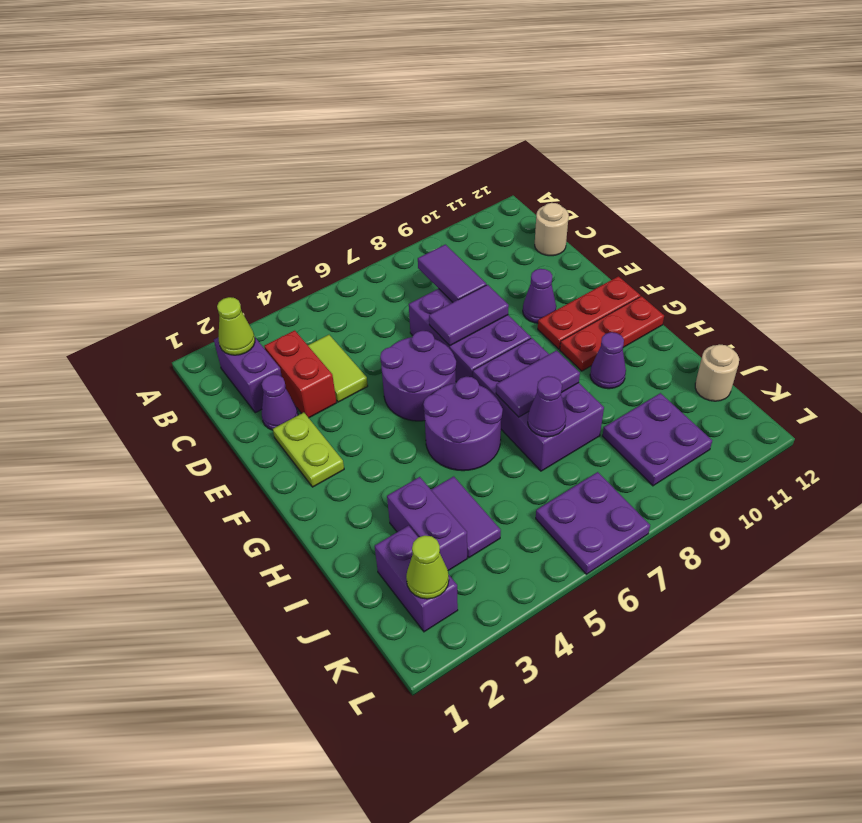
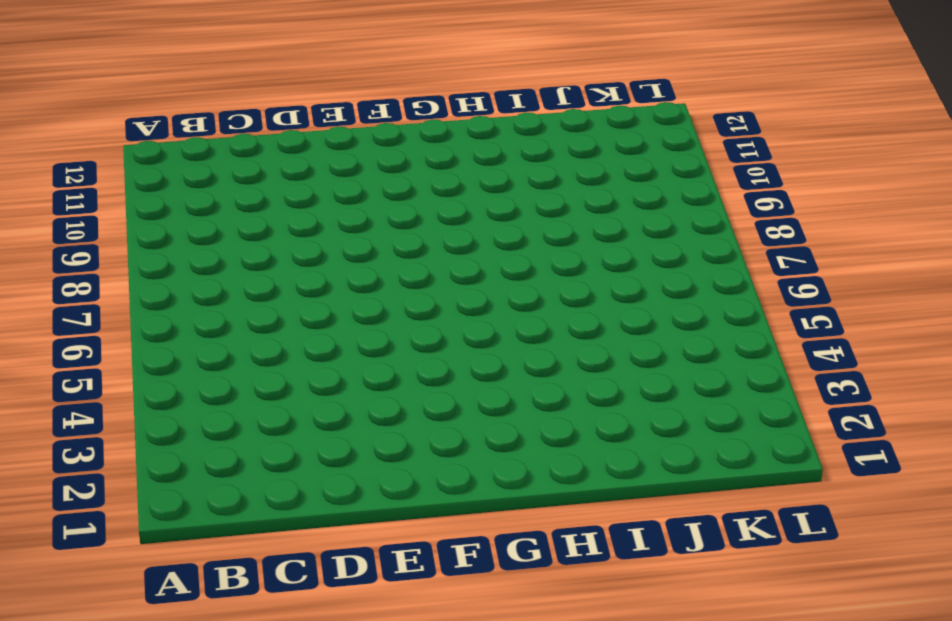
none -> purple brick B2:C2 level 1
none -> red brick C3:D3 level 1
none -> lime tile C4:D4 level 1

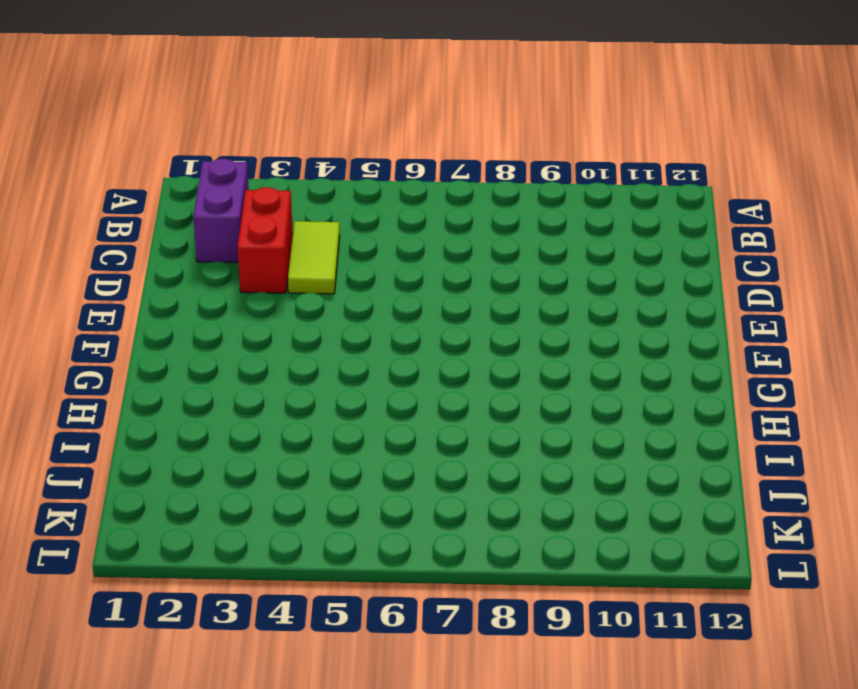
none -> tan round brick C12 level 1
none -> purple cone D2 level 1
none -> purple brick D7:F8 level 1

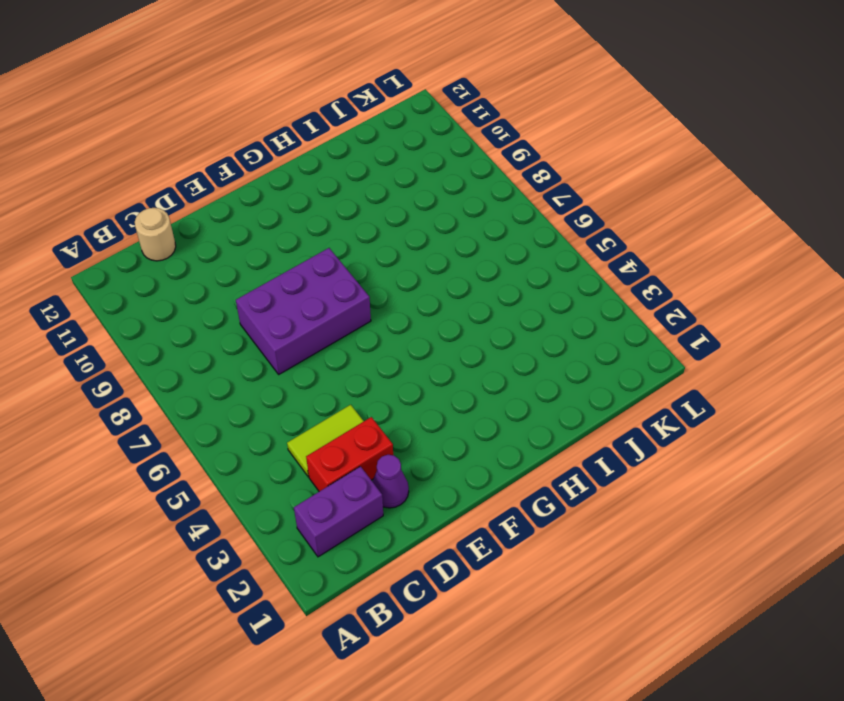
none -> lime plate E2:F2 level 1
none -> purple round brick E5:F6 level 1
none -> purple cone E10 level 1

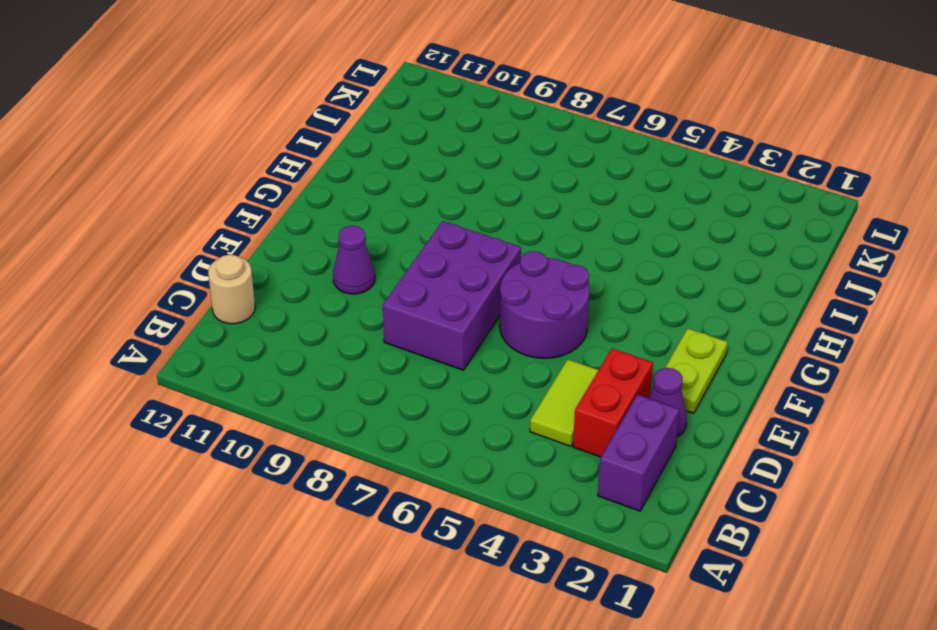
none -> red plate F10:F12 level 1
none -> purple round brick G5:H6 level 1
none -> purple brick G7:I8 level 1

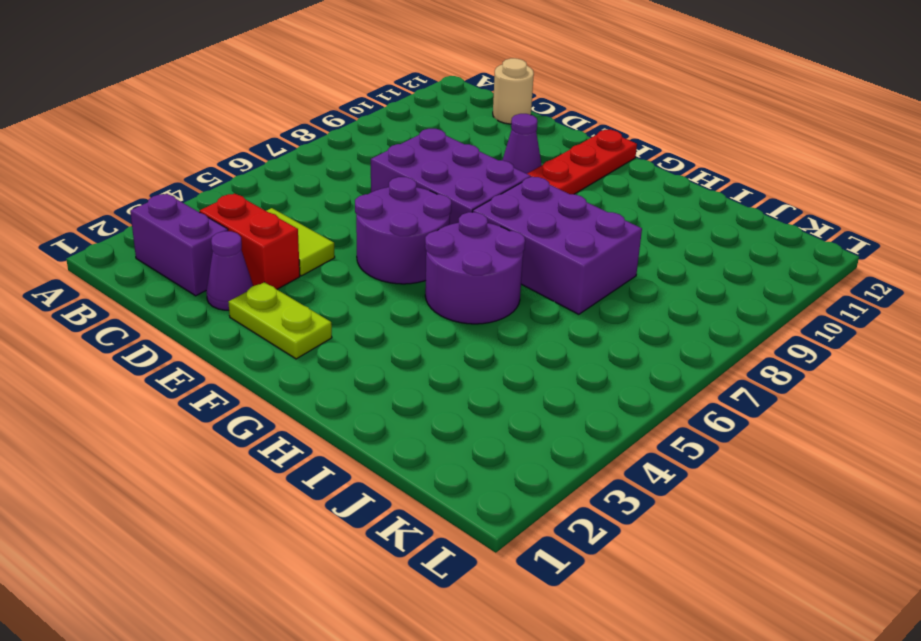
none -> red plate G10:G12 level 1
none -> purple cone H10 level 1
none -> purple brick I3:J3 level 1

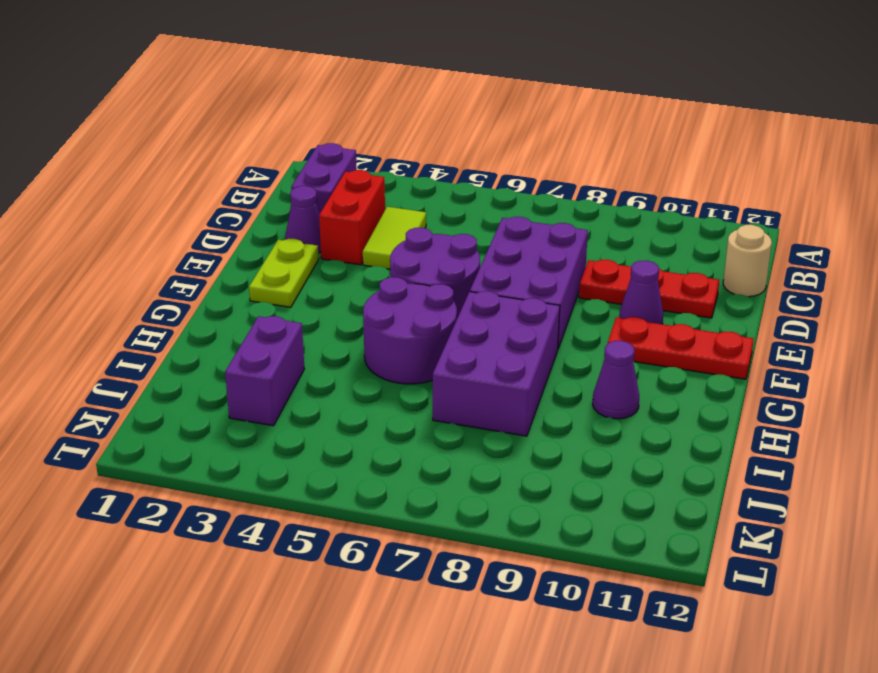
red plate D9:D11 level 1 -> red plate G10:G12 level 1
none -> purple tile I4:J4 level 1
none -> purple brick J2:K2 level 1
none -> purple plate J9:K10 level 1

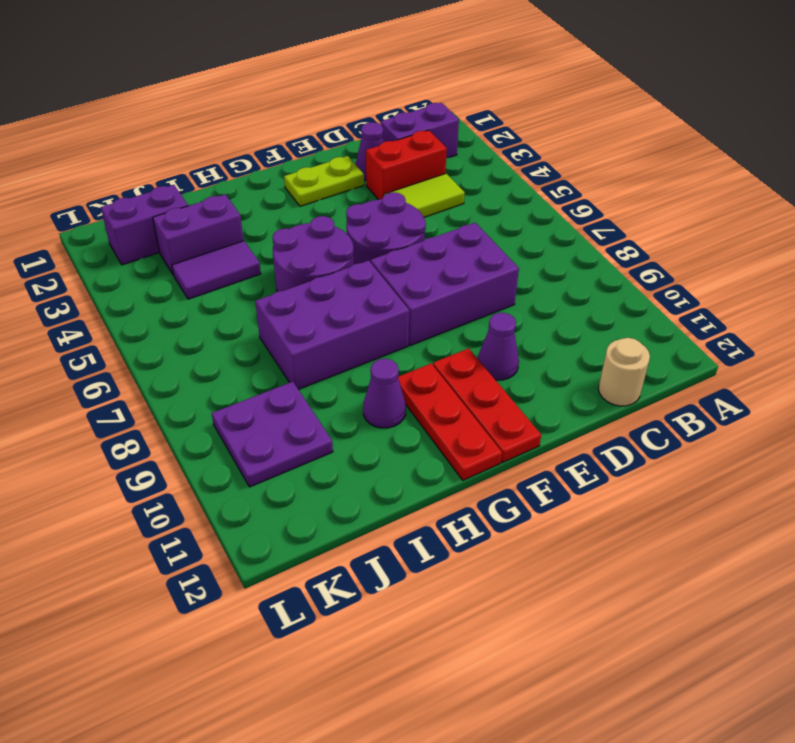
none -> tan round brick J12 level 1
none -> purple plate K6:L7 level 1
none -> lime cone B2 level 2

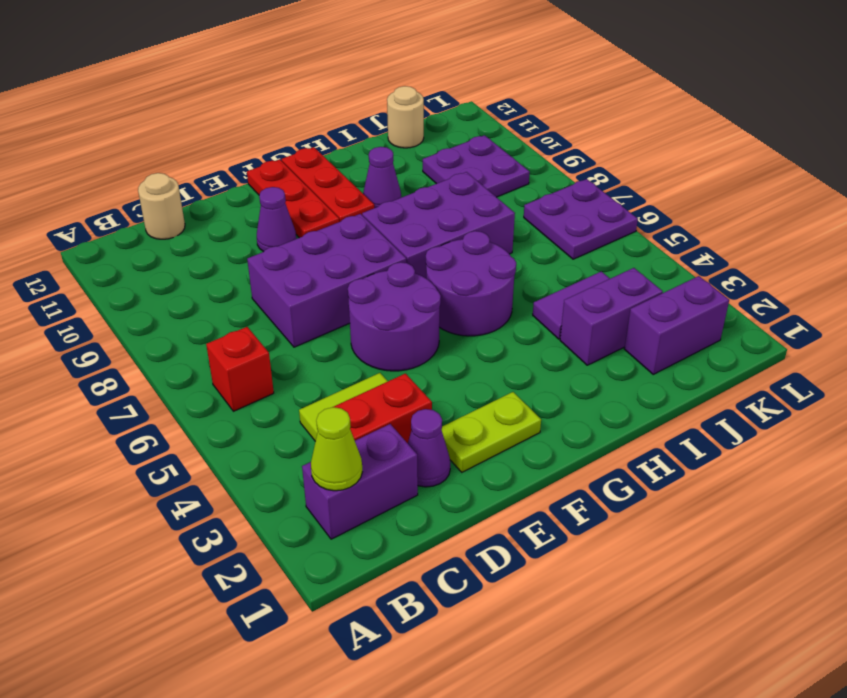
red brick B6 level 1 -> none
none -> purple tile C8:D8 level 2
none -> purple tile E7:E8 level 2
none -> purple tile H7:H8 level 2

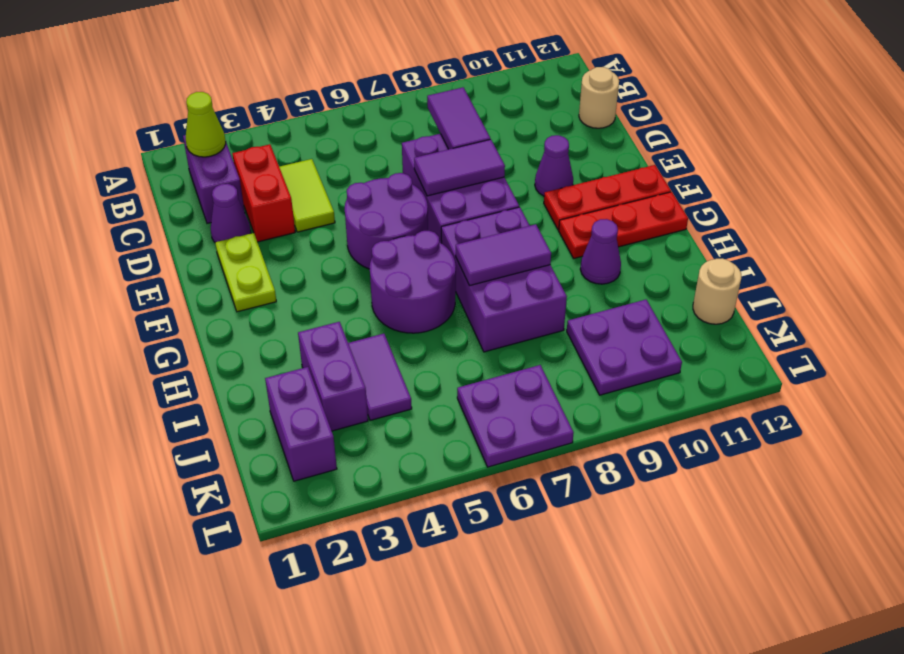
none -> purple cone I7 level 2
none -> lime cone K2 level 2

